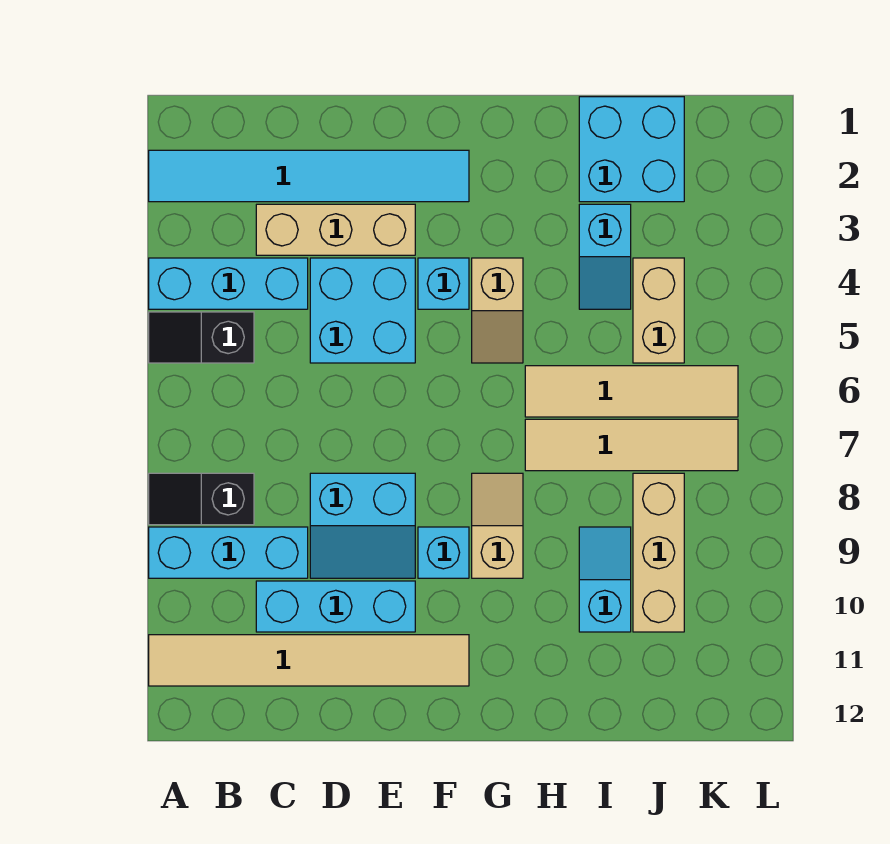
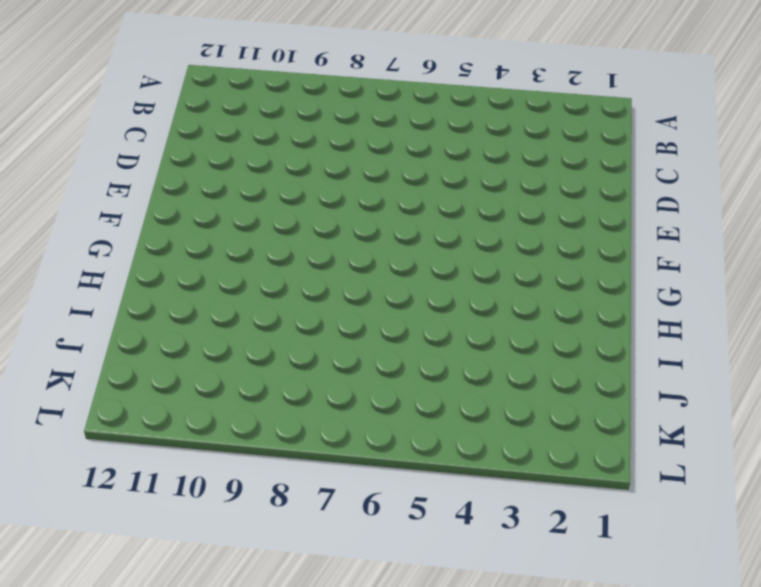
none -> cyan tile A2:F2 level 1
none -> cyan brick A4:C4 level 1
none -> black slope A5:B5 level 1 top B

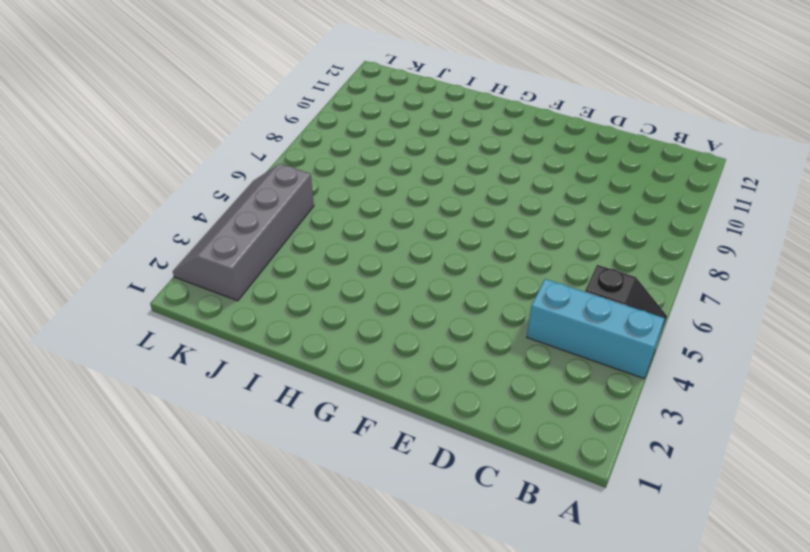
grey slope K2:L5 level 1 top K -> none
none -> cyan tile A2:F2 level 1
none -> black slope A8:B8 level 1 top B
none -> cyan brick A9:C9 level 1

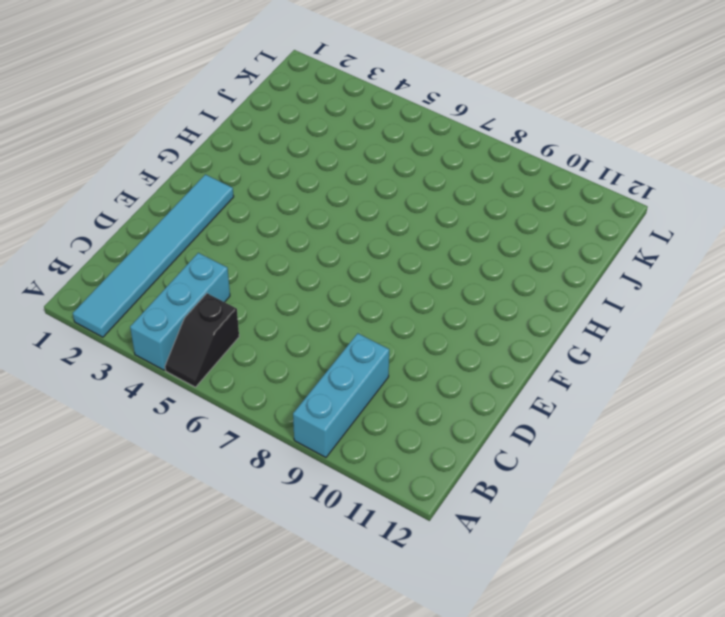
none -> black slope A8:B8 level 1 top B
none -> tan tile A11:F11 level 1
none -> tan brick C3:E3 level 1

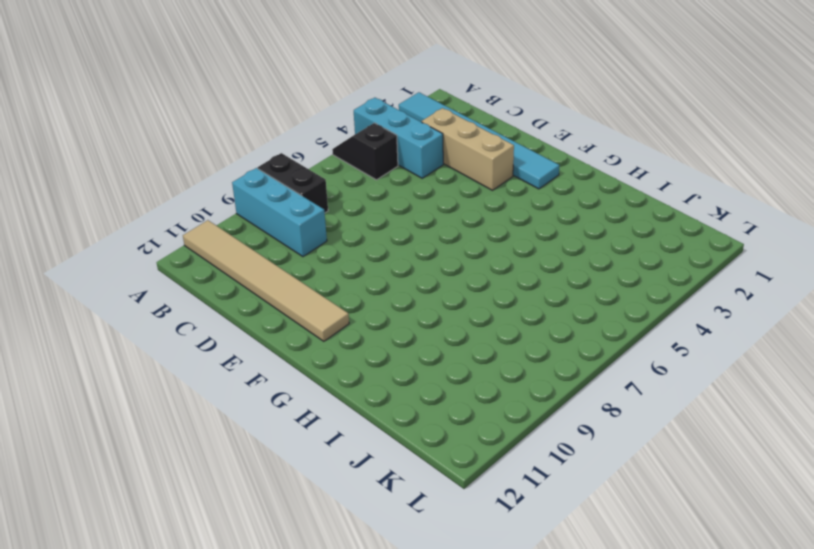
black brick A8:B8 level 1 -> black slope A8:B8 level 1 top B
none -> cyan brick C10:E10 level 1
none -> cyan brick D4:E5 level 1
none -> cyan slope D8:E9 level 1 top 8

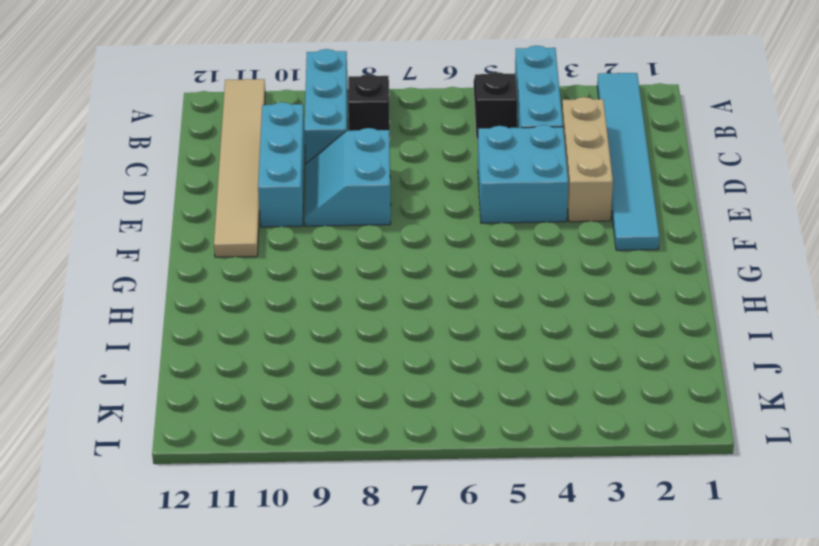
none -> cyan brick F4 level 1
none -> cyan brick F9 level 1
none -> tan slope G4:G5 level 1 top 4

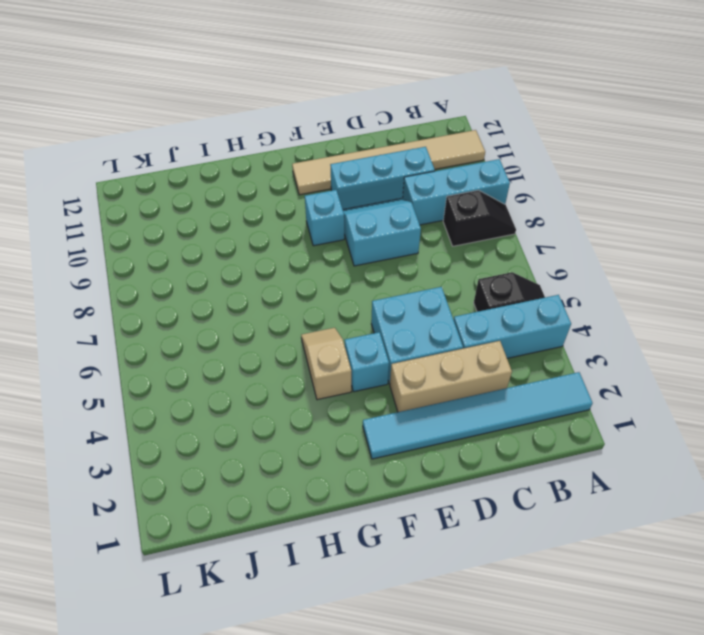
none -> tan slope G8:G9 level 1 top 9
none -> tan tile H6:K6 level 1
none -> tan tile H7:K7 level 1

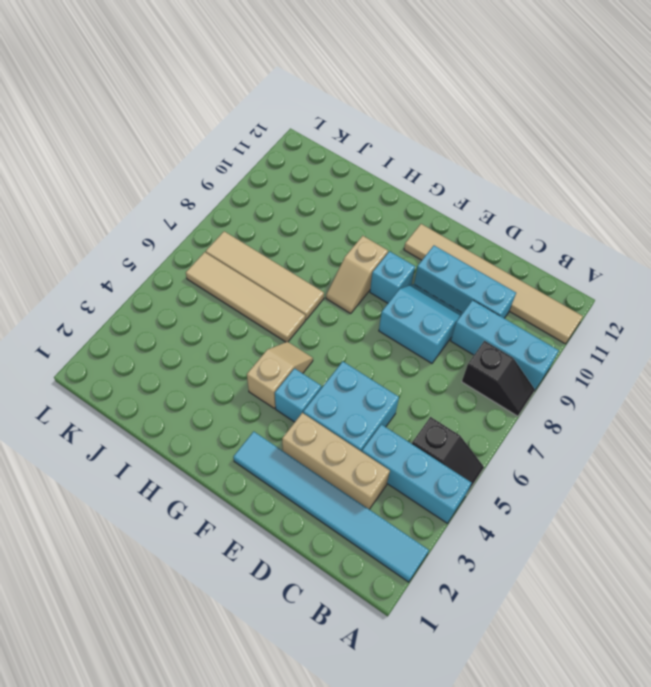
none -> cyan brick I1:J2 level 1
none -> cyan slope I3:I4 level 1 top 3
none -> cyan slope I9:I10 level 1 top 10

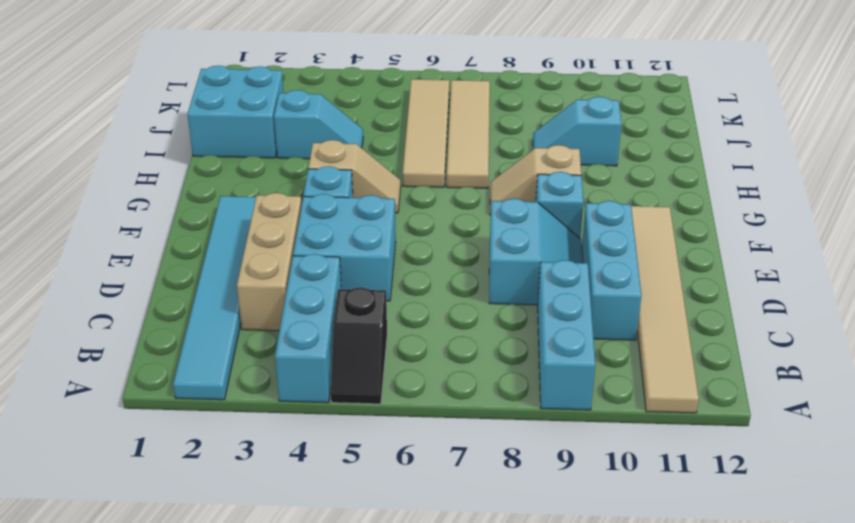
none -> black slope A8:B8 level 1 top B
none -> tan brick J4:J5 level 1
none -> tan brick J8:J10 level 1

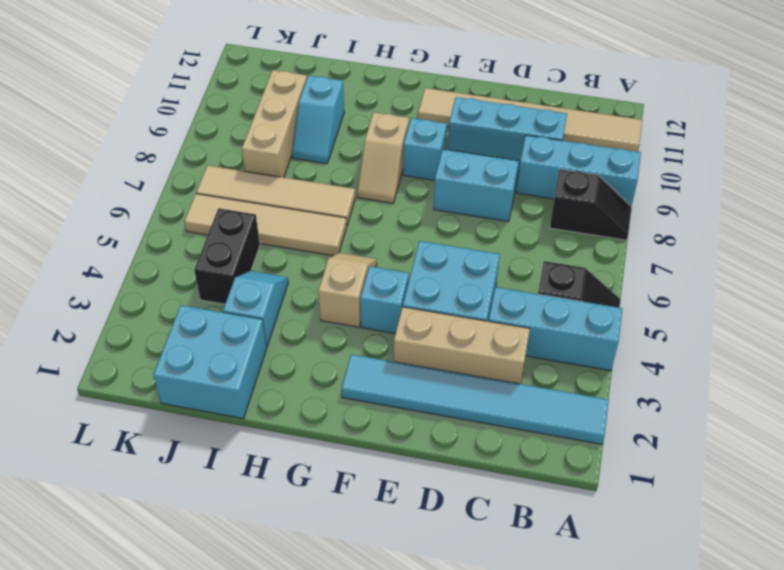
black brick J4:J5 level 1 -> tan brick J4:J5 level 1

